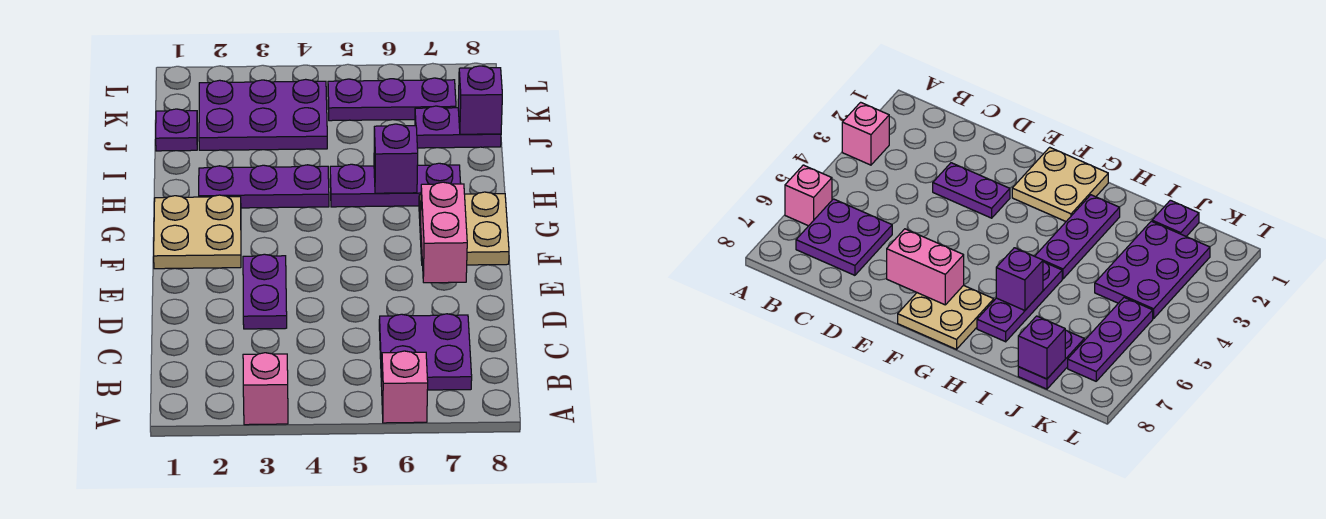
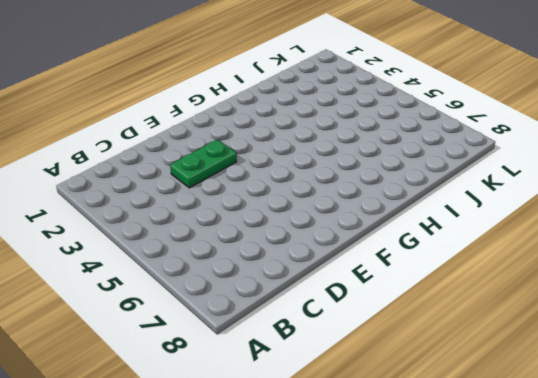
green plate D3:E3 level 1 -> purple plate D3:E3 level 1
none -> pink brick A3 level 1
none -> pink brick A6 level 1
none -> purple plate B6:C7 level 1

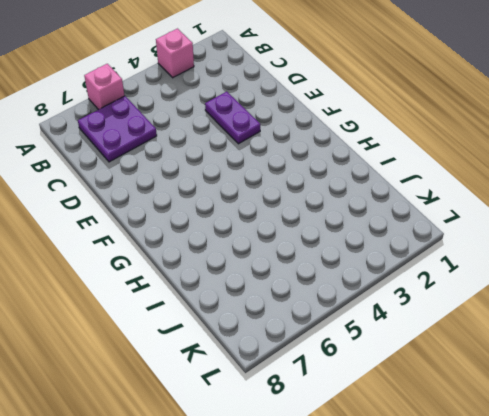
none -> tan plate F1:G2 level 1
none -> tan plate F7:G8 level 1
none -> purple plate H2:H4 level 1

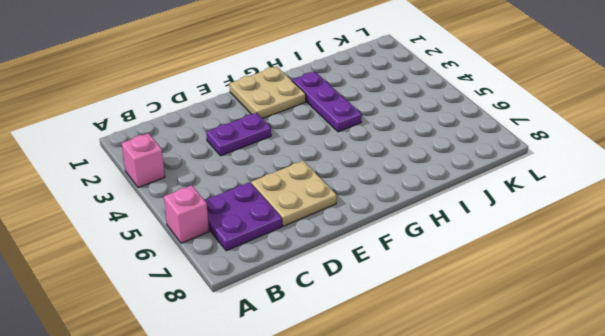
tan plate D6:E7 level 1 -> tan plate F7:G8 level 1
none -> purple plate H5:H7 level 1
none -> purple plate J1 level 1
none -> purple plate J2:K4 level 1

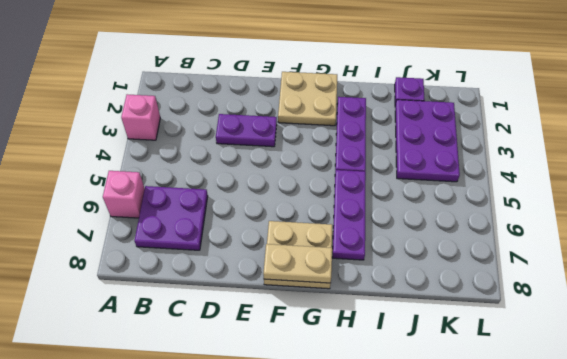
tan plate F8:G8 level 2 -> none
none -> purple plate J7:J8 level 1
none -> purple plate K5:K7 level 1
none -> pink brick E7:F7 level 2

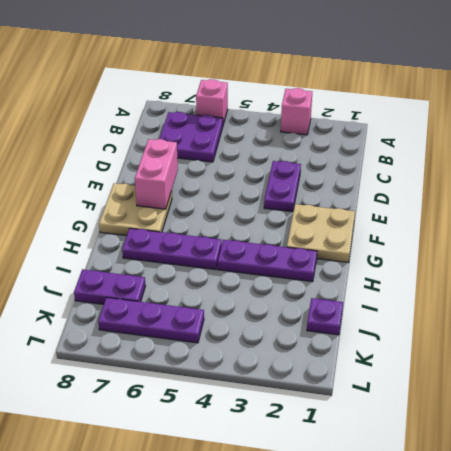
none -> purple plate J2:K4 level 1
none -> purple brick H6 level 2
none -> purple brick J8 level 2

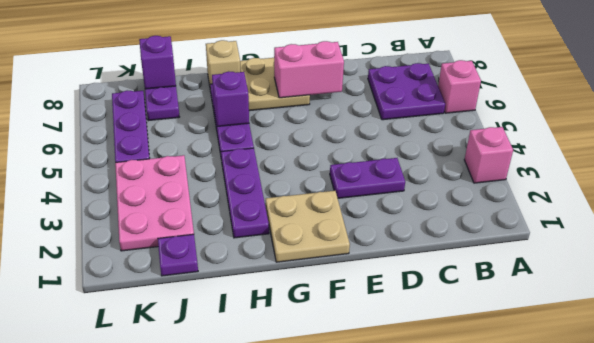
tan brick H8 level 1 -> none
pink plate J2:K4 level 1 -> purple plate J2:K4 level 1

